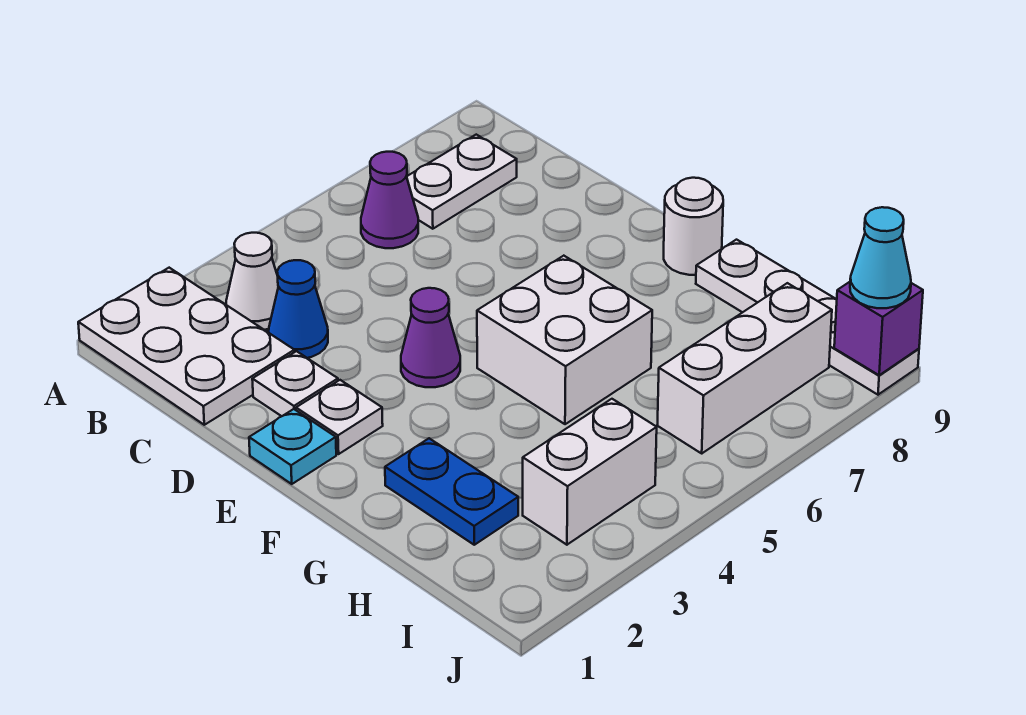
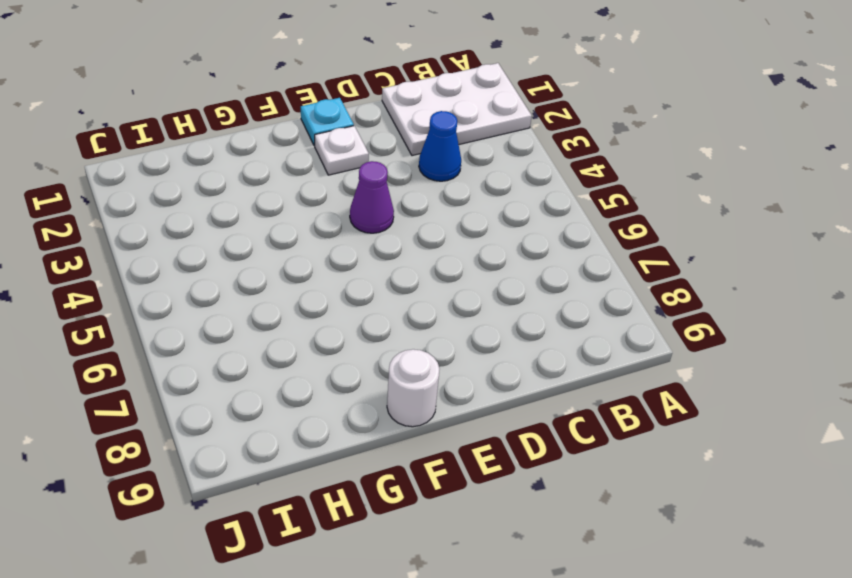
none -> white cone B3 level 1
none -> purple cone B6 level 1
none -> white plate B7:B8 level 1

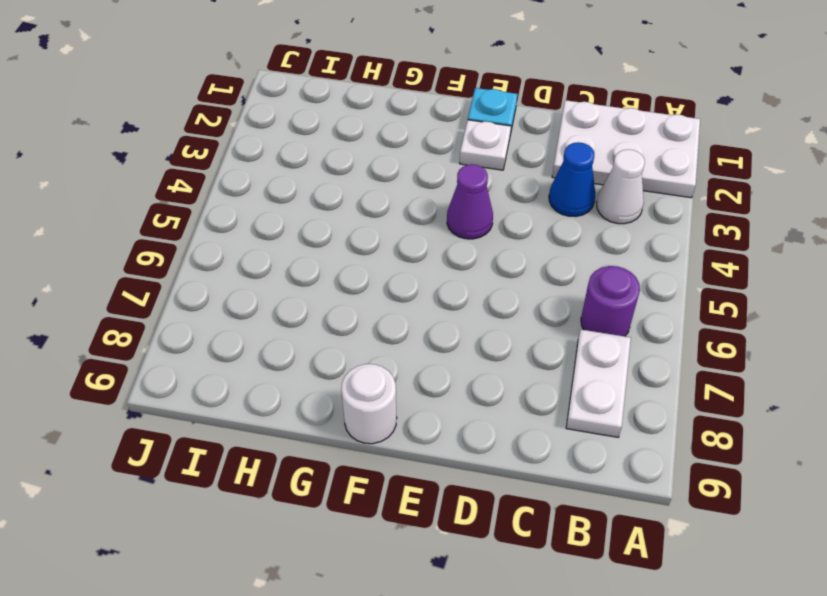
purple round brick B6 level 1 -> purple cone B6 level 1
none -> white plate D2 level 1
none -> white brick F5:G6 level 1
none -> blue plate G2:H2 level 1

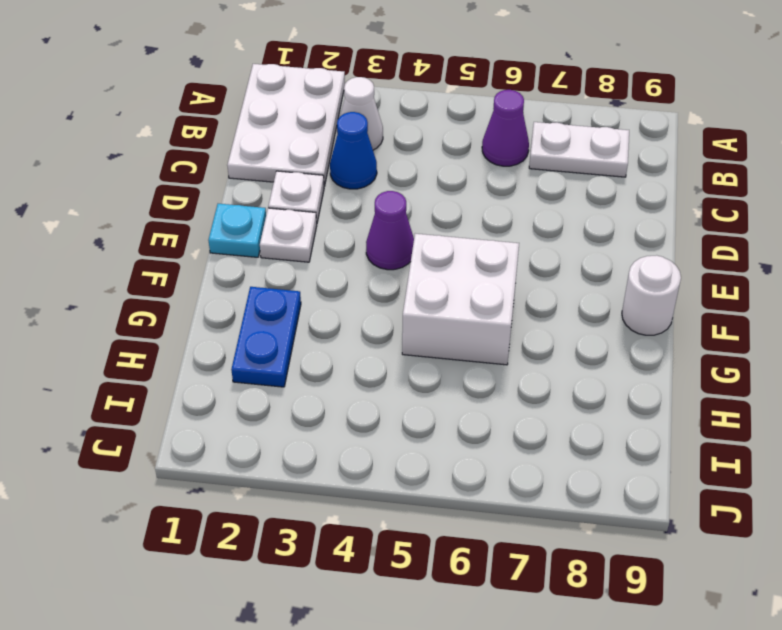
none -> white plate G9:J9 level 1
none -> white brick I3:I4 level 1
none -> white brick I6:I8 level 1

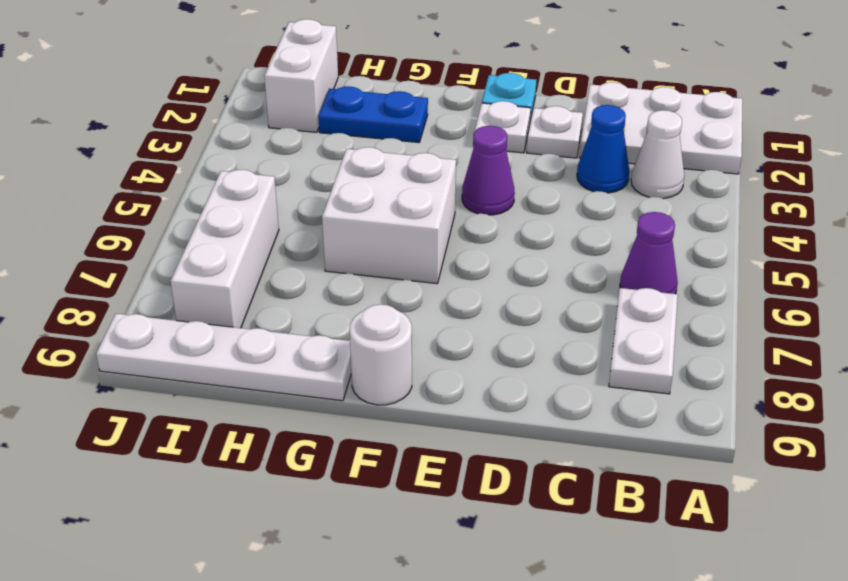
white brick I1:I2 level 1 -> white brick I3:I4 level 1
none -> purple brick J9 level 2
none -> cyan cone J9 level 3

